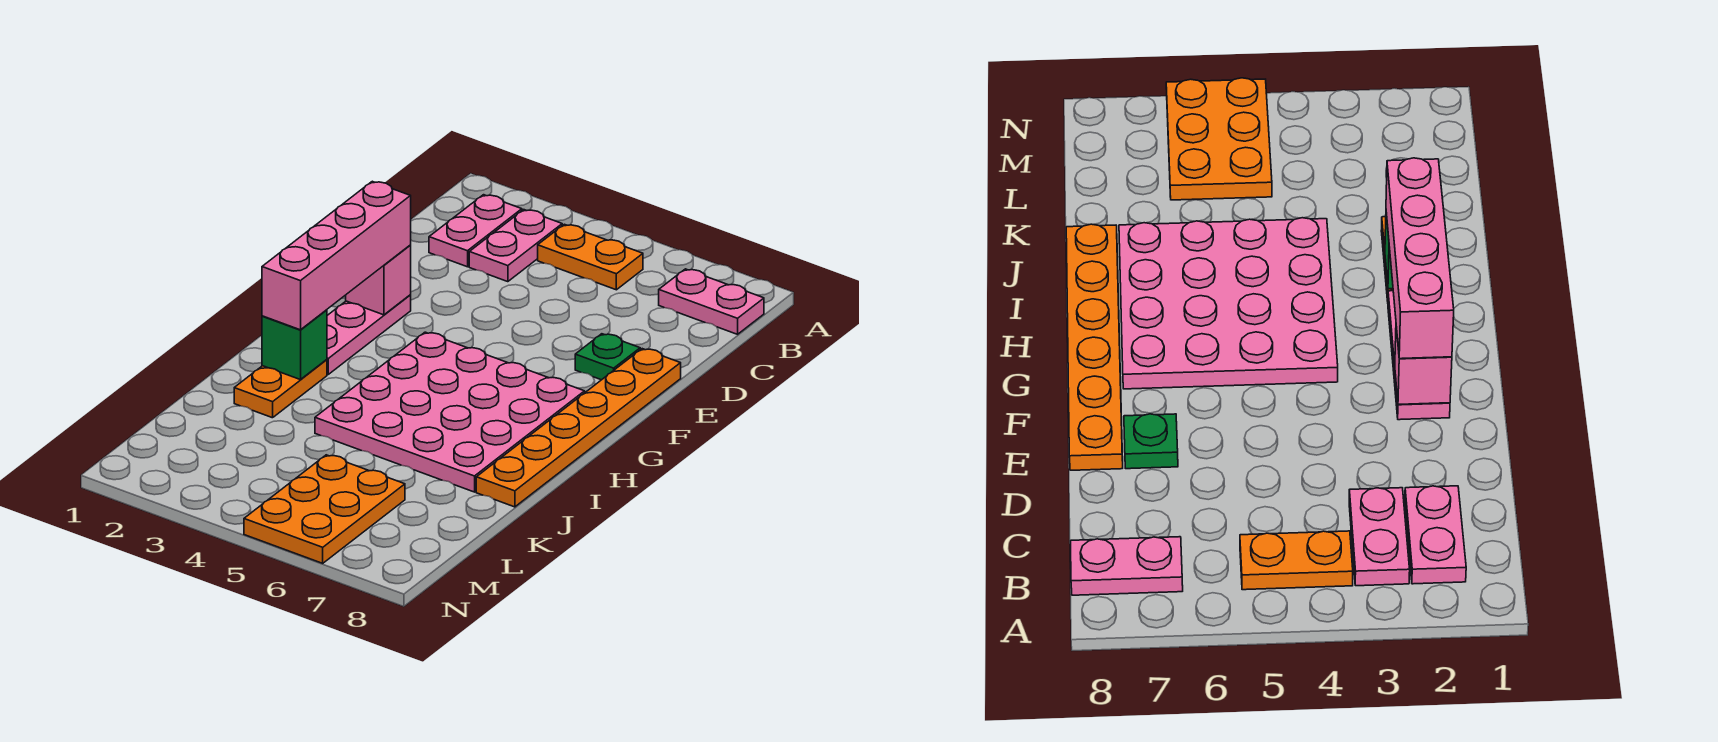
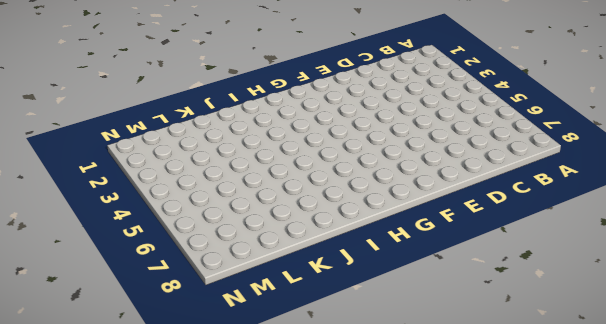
none -> pink plate B2:C2 level 1
none -> pink plate B3:C3 level 1
none -> orange plate B4:B5 level 1

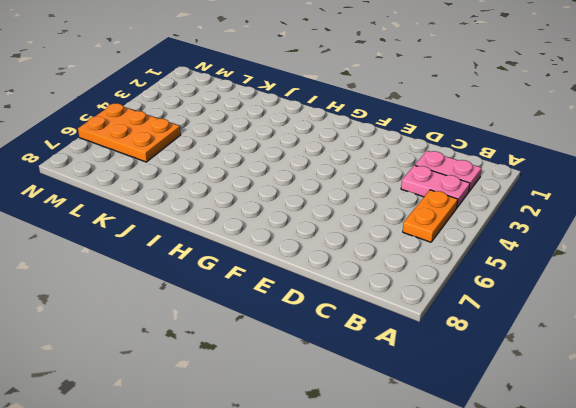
none -> pink plate B7:B8 level 1
none -> green plate E7 level 1
none -> orange plate E8:J8 level 1

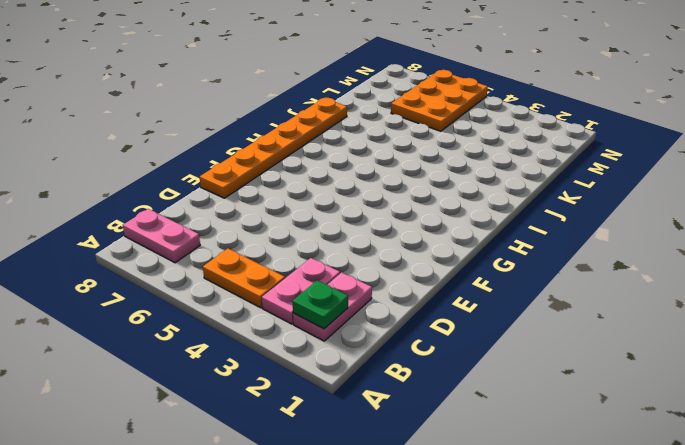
green plate B2 level 2 -> green plate E7 level 1
none -> pink plate F2:H2 level 1
none -> pink plate G4:J7 level 1
none -> orange plate I2:J2 level 1

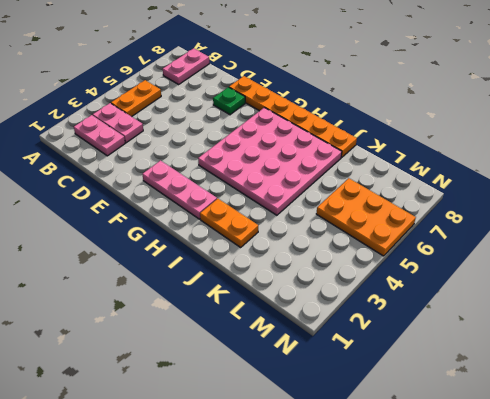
none -> pink brick F2 level 2
none -> green brick I2 level 2
none -> pink brick F2:I2 level 3

